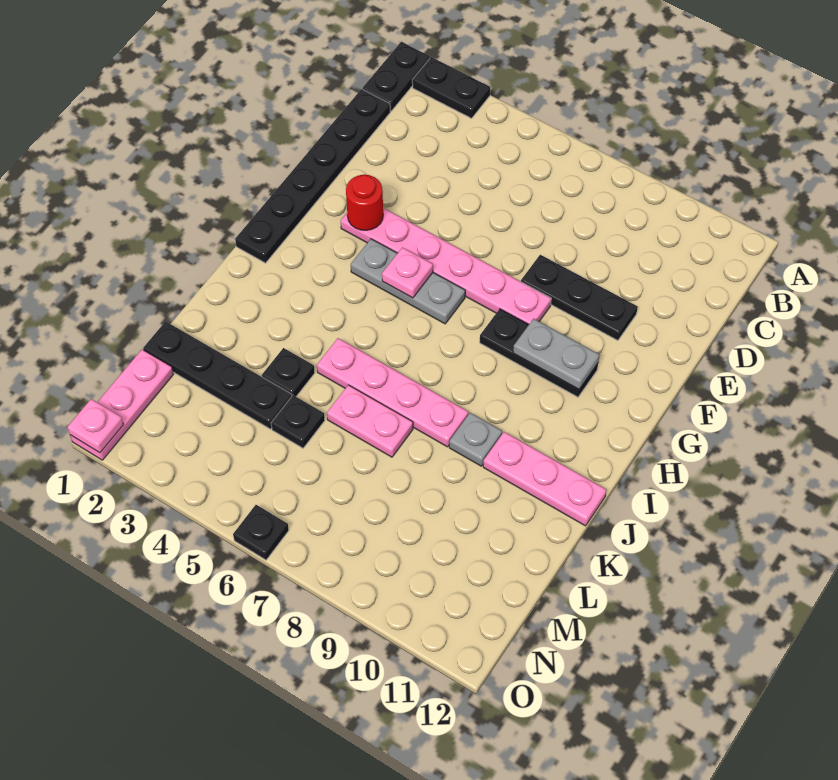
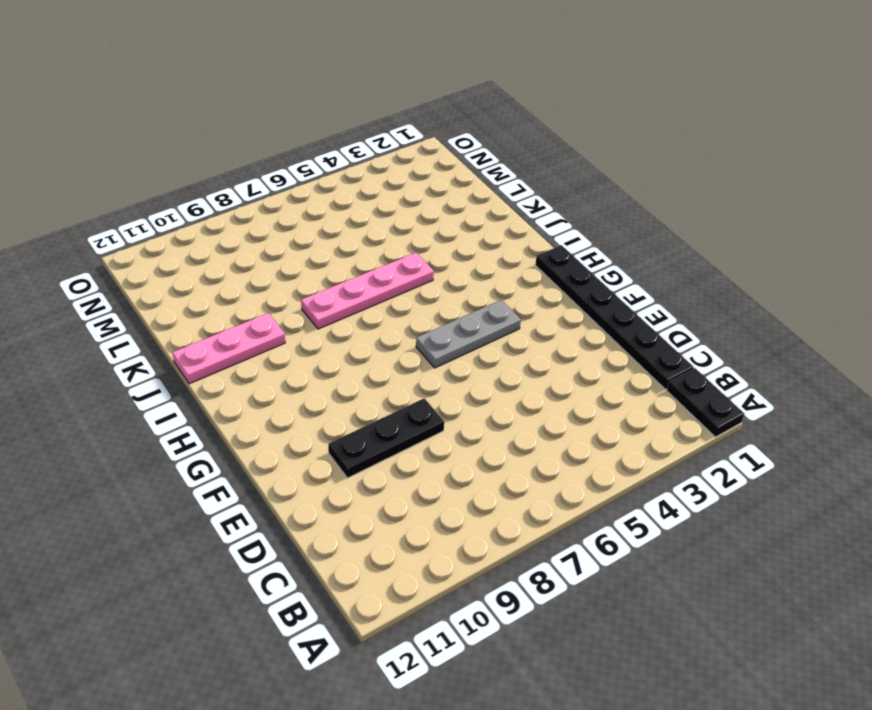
none -> black plate A2:A3 level 1
none -> pink plate F3:F8 level 1
none -> black plate G8:G10 level 1

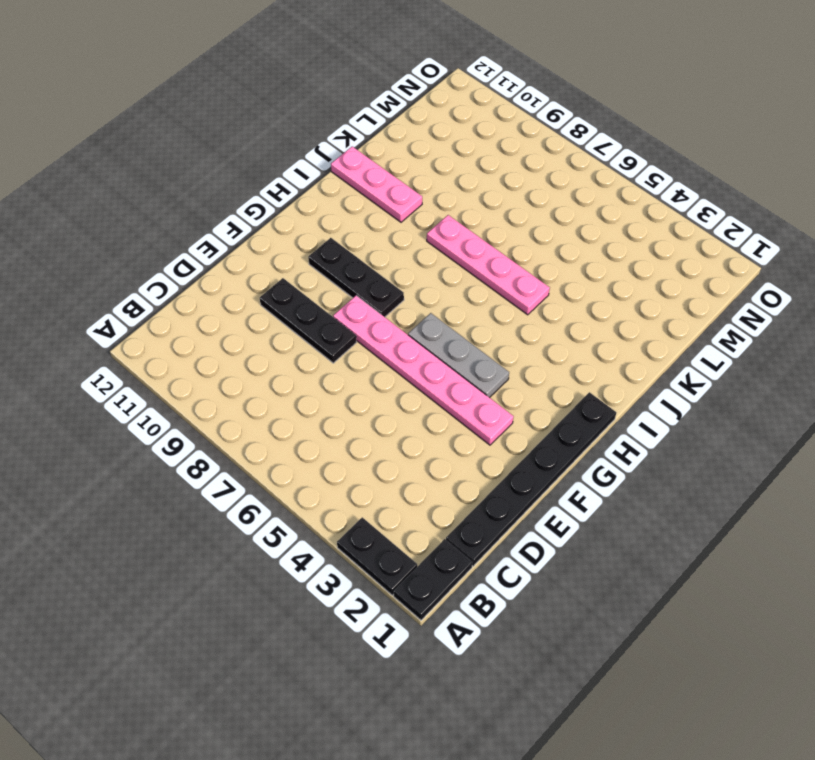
none -> grey plate J9 level 1
none -> black plate K4 level 1
none -> pink plate K6:K7 level 1

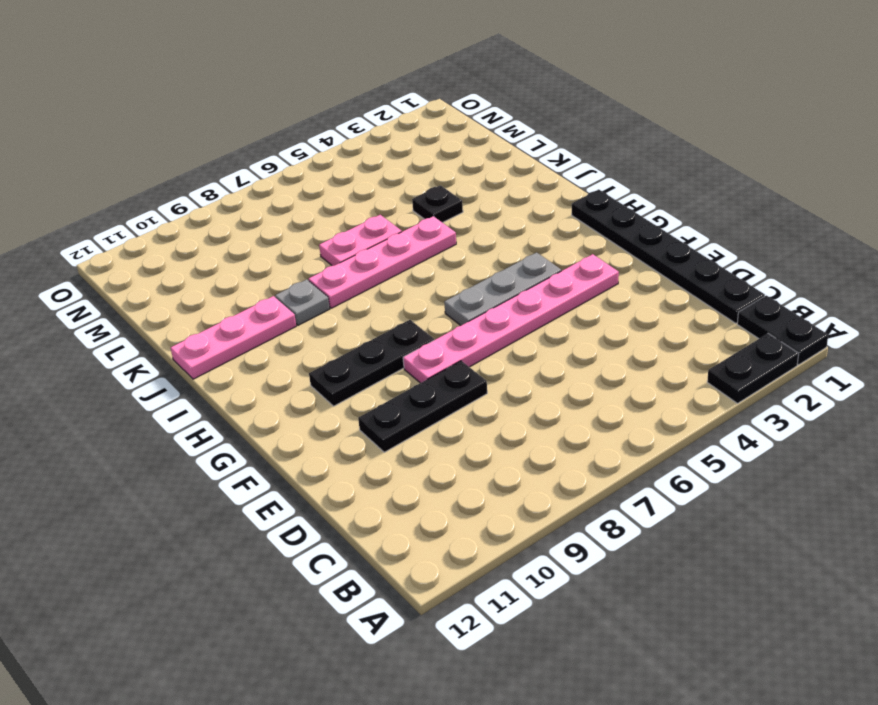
none -> black plate L1:L4 level 1
none -> black plate L5 level 1
none -> pink plate M1:O1 level 1

